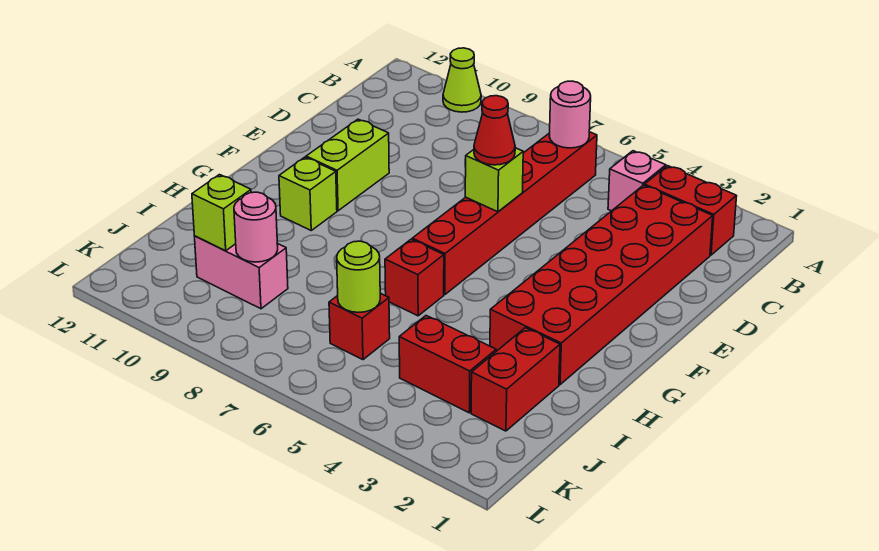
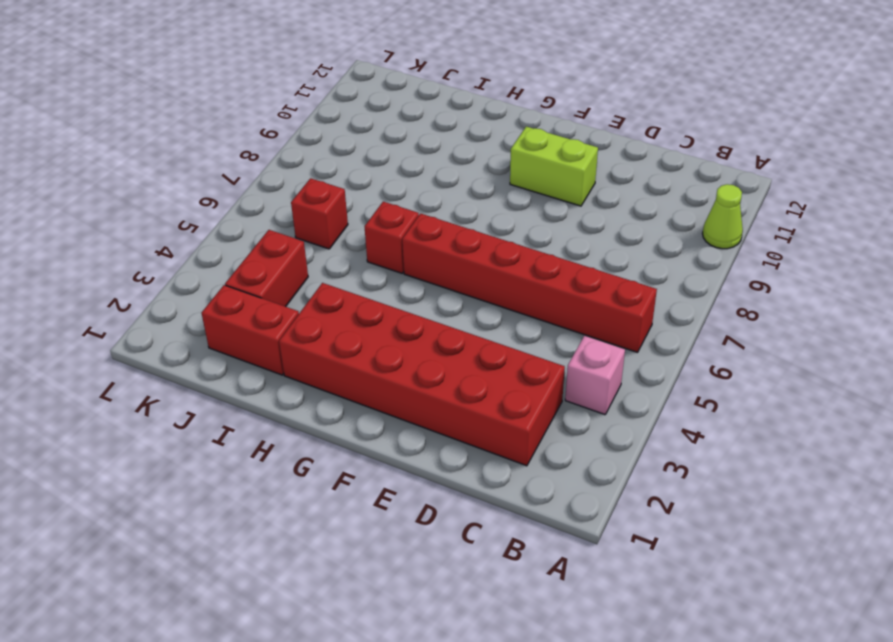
none -> red brick B2:B3 level 1
none -> lime brick G10 level 1
none -> pink brick J9:J10 level 1

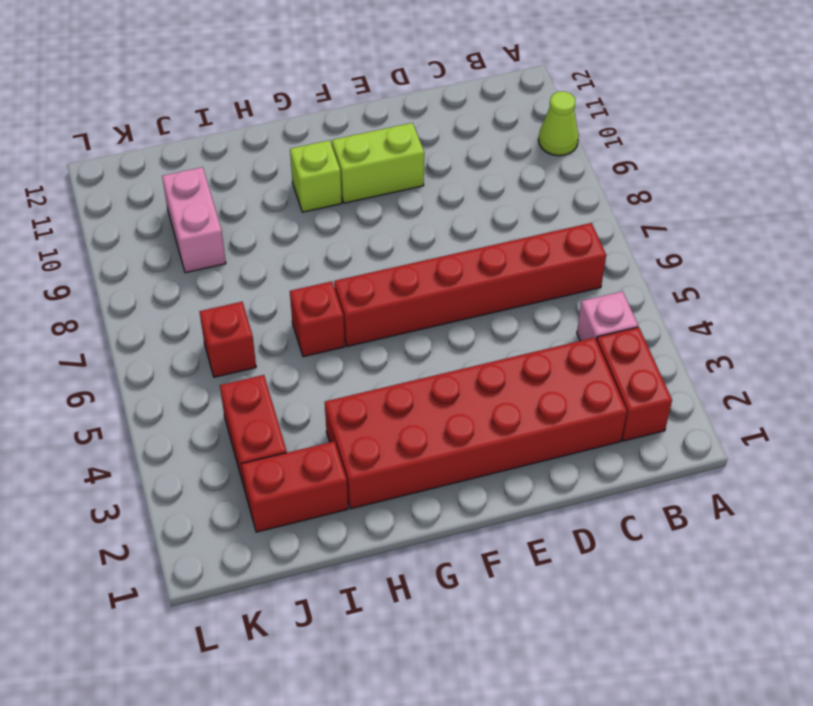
none -> pink round brick B6 level 2
none -> lime brick E6 level 2
none -> lime round brick J6 level 2

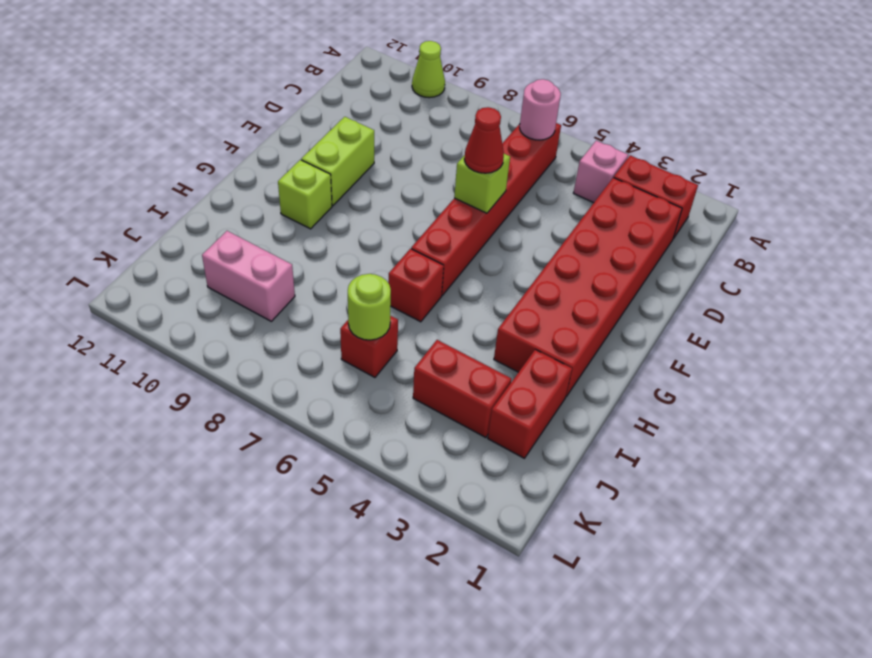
none -> pink round brick J9 level 2
none -> lime brick J10 level 2

